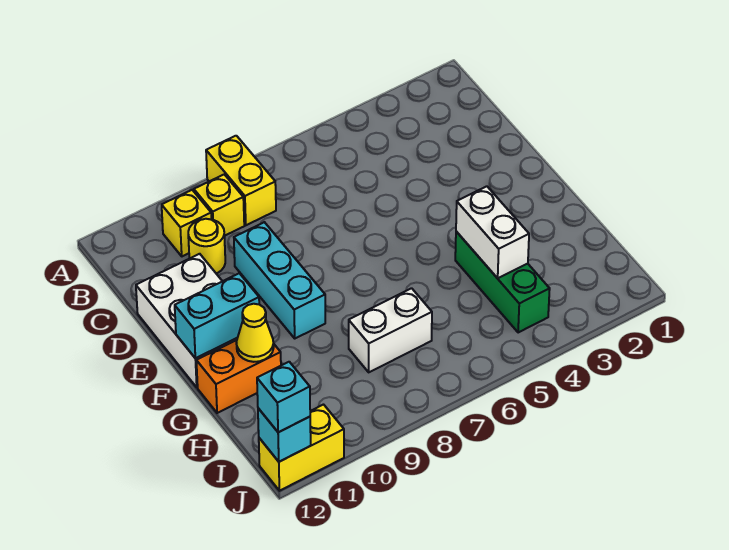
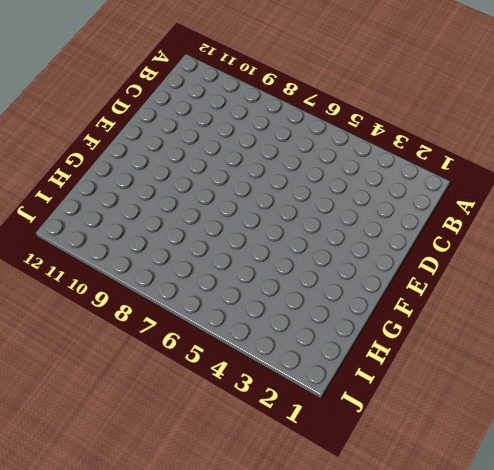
none -> yellow brick A8:B8 level 1
none -> yellow brick B9 level 1
none -> yellow brick B10 level 1

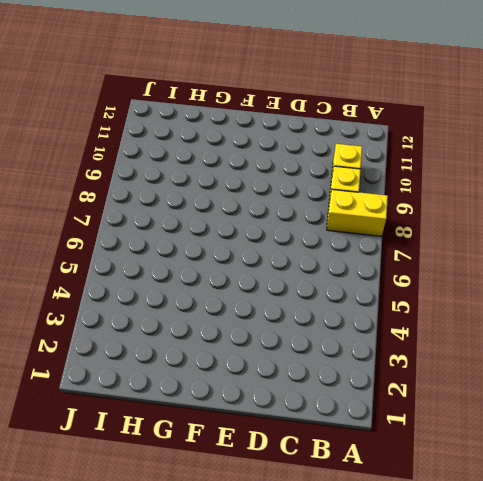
none -> yellow round brick C10 level 1
none -> cyan brick D9:F9 level 1
none -> white brick D11:F12 level 1

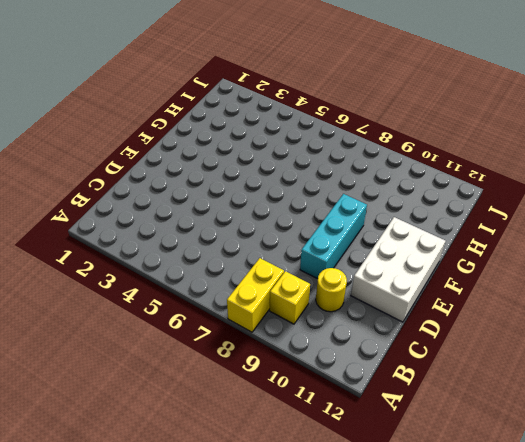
none -> yellow brick B10 level 1
none -> green brick G4:I4 level 1
none -> orange brick G11:G12 level 1

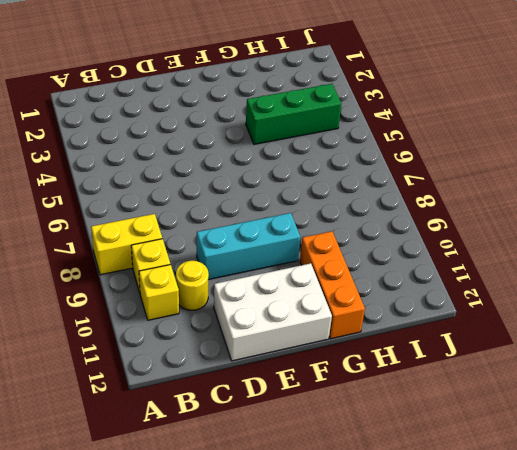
orange brick G10:G12 level 1 -> orange brick G11:G12 level 1
none -> white brick H7:H8 level 1
none -> yellow brick J11:J12 level 1
none -> cyan brick F11:F12 level 2

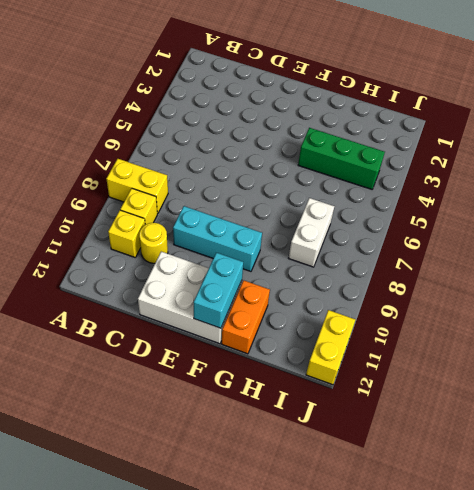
none -> white brick G4:H4 level 2
none -> yellow cone G11 level 2
none -> cyan brick J12 level 2

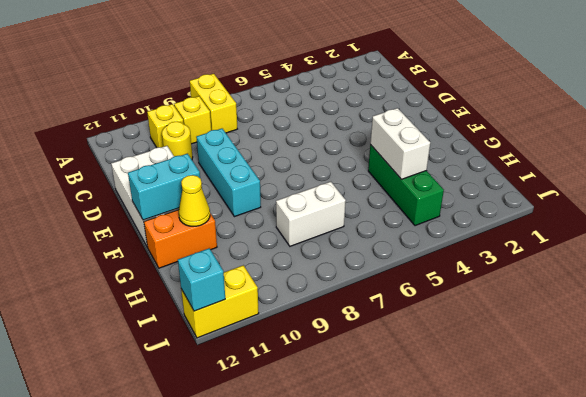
none -> cyan brick J12 level 3

